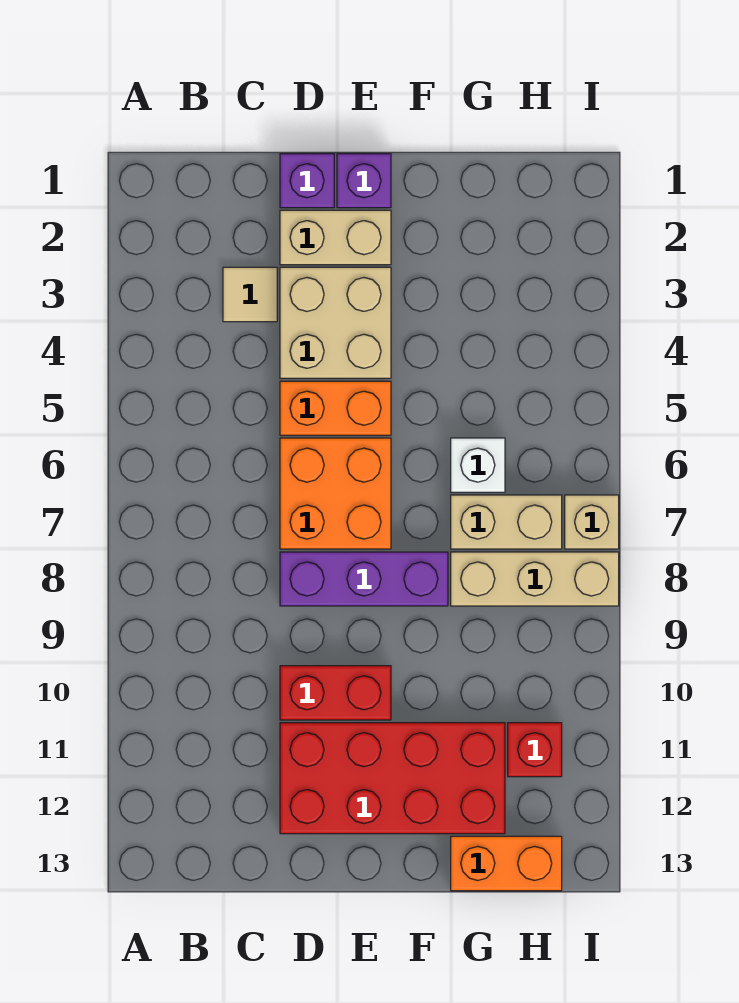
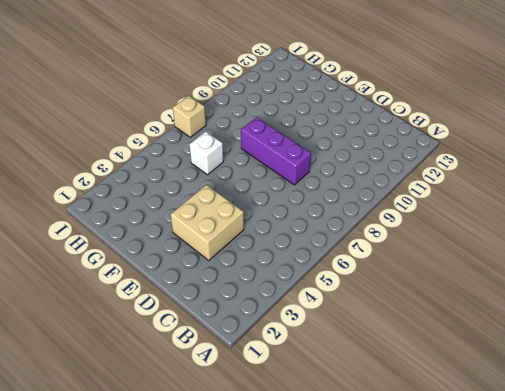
none -> tan tile C3 level 1
none -> purple brick D1 level 1
none -> tan brick D2:E2 level 1

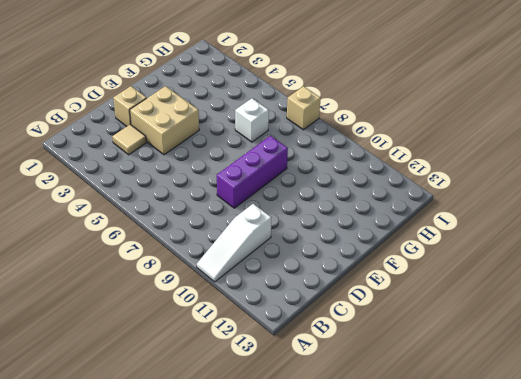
white slope A10:C10 level 1 top C -> none
tan brick D2 level 1 -> tan brick D2:E2 level 1
none -> purple brick D1 level 1
none -> orange brick D5:E5 level 1
none -> orange brick D6:E7 level 1

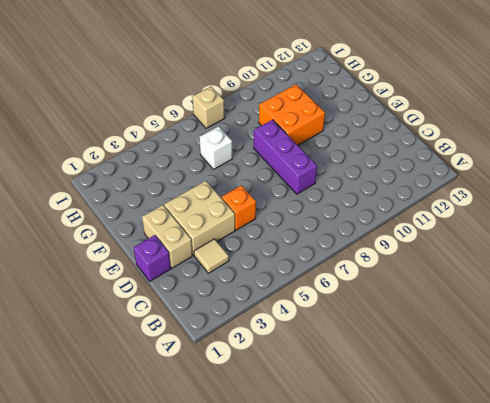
orange brick D5 level 1 -> orange brick D5:E5 level 1
orange brick F9:G10 level 1 -> orange brick D6:E7 level 1
none -> red brick D10:E10 level 1
none -> red brick D11:G12 level 1
none -> purple brick E1 level 1

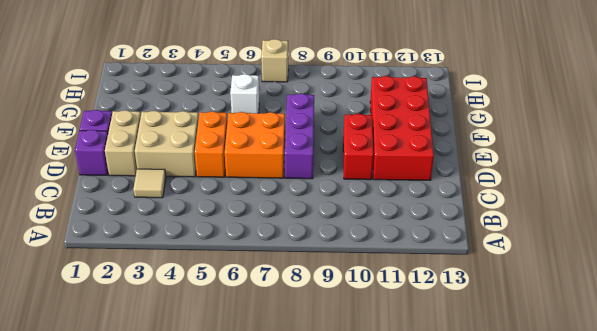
none -> tan brick G7:H7 level 1
none -> tan brick G8:I8 level 1
none -> orange brick G13:H13 level 1

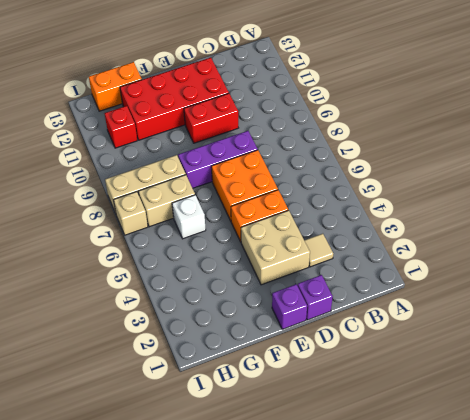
none -> tan brick D2:E2 level 1

